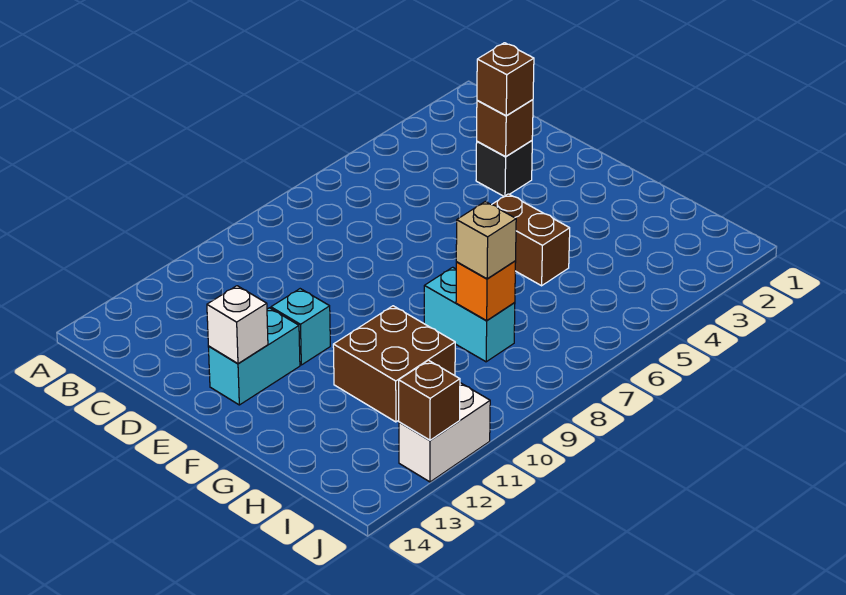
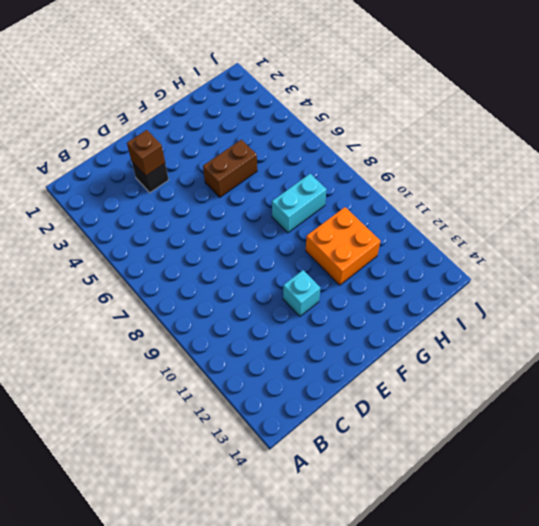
orange brick G10:H11 level 1 -> brown brick G10:H11 level 1
none -> cyan brick E12:E13 level 1
none -> white brick J11:J12 level 1
none -> white brick E13 level 2

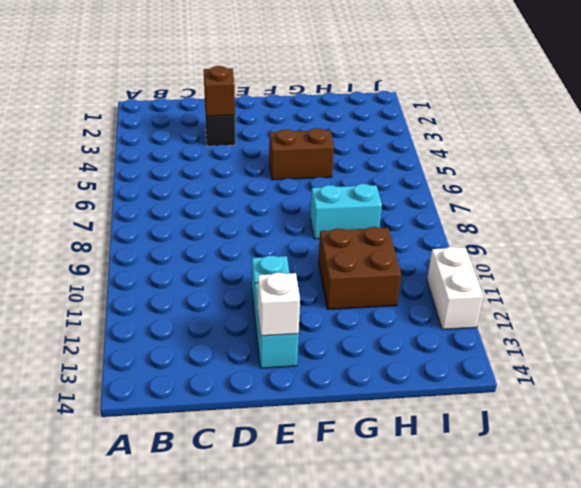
none -> orange brick H8 level 2
none -> brown brick J12 level 2
none -> brown brick D3 level 3

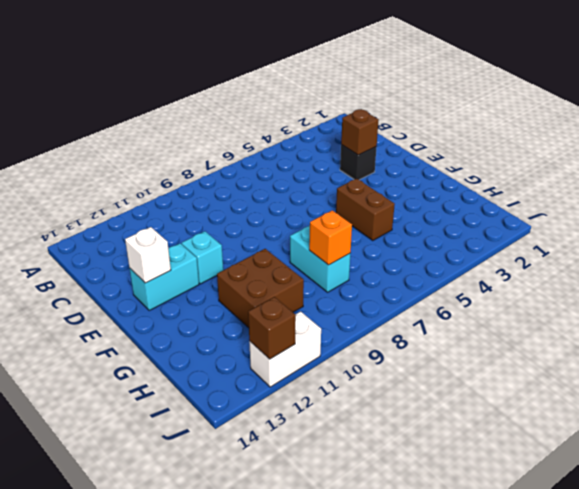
none -> brown brick D3 level 3
none -> tan brick H8 level 3

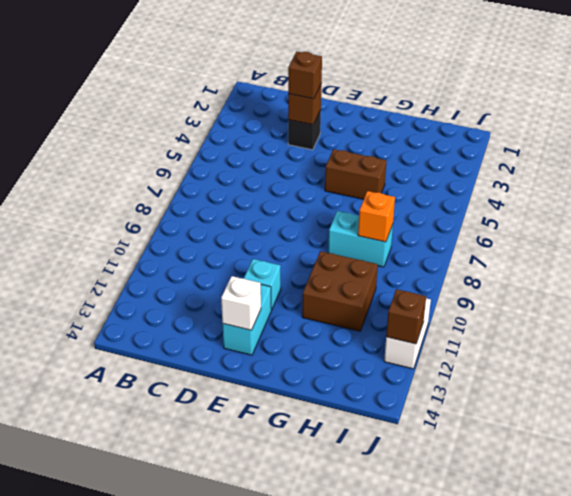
none -> tan brick H8 level 3

